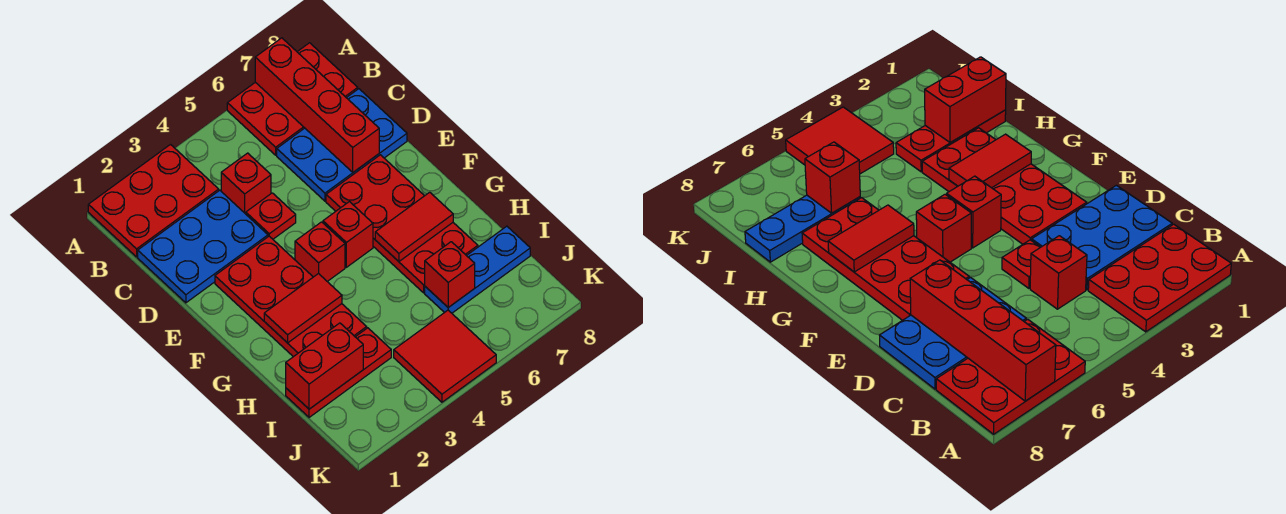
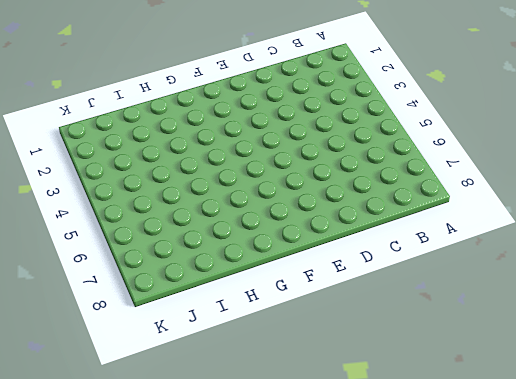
none -> red plate A1:B3 level 1
none -> red plate A6:B8 level 1
none -> blue plate C1:D3 level 1

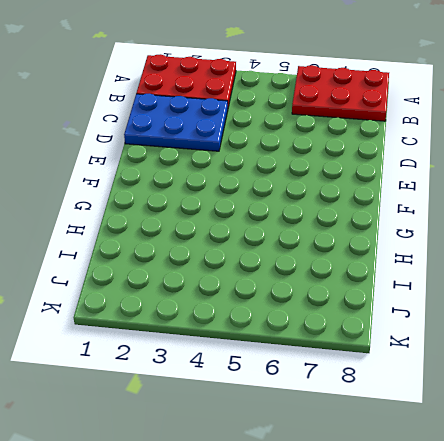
none -> red brick C4 level 1
none -> blue plate C6:D8 level 1
none -> red plate D4 level 1

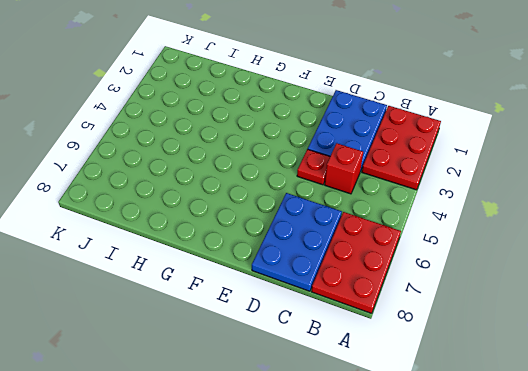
none -> red plate E2:H3 level 1
none -> red plate E6:H7 level 1
none -> red brick F4 level 1

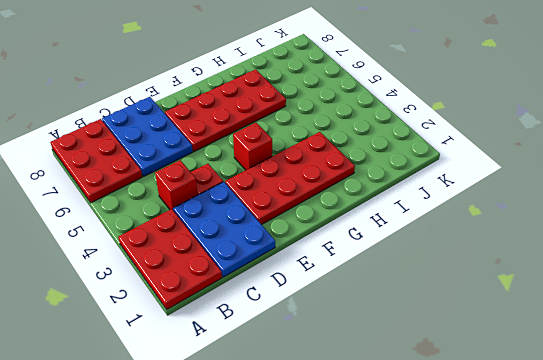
none -> red brick F5 level 1
none -> red plate I1:I3 level 1
none -> blue plate I6:I8 level 1

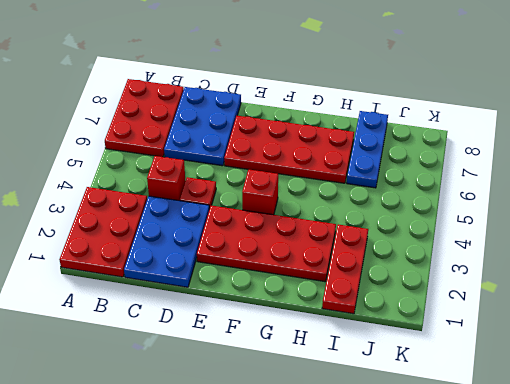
none -> red brick F5 level 1
none -> red tile J4:K5 level 1
none -> red brick A7:D7 level 2

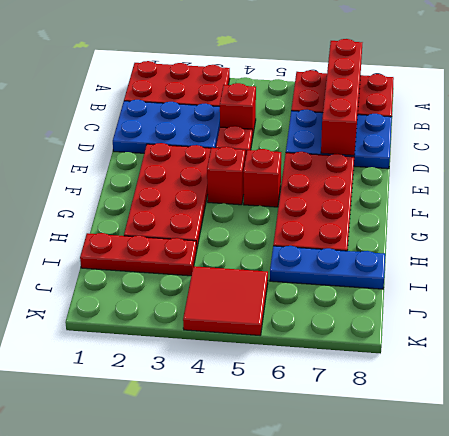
none -> red tile G2:G3 level 2
none -> red tile G6:G7 level 2
none -> red brick I1:I2 level 2

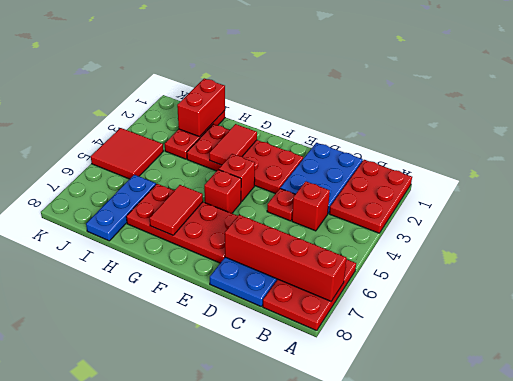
none -> red brick I6 level 2

